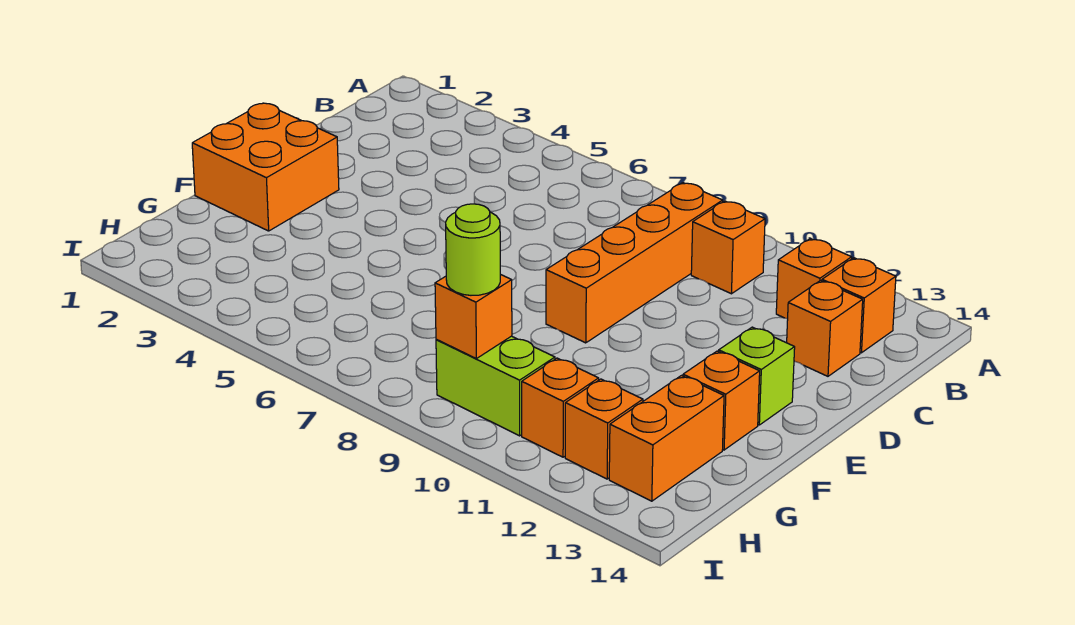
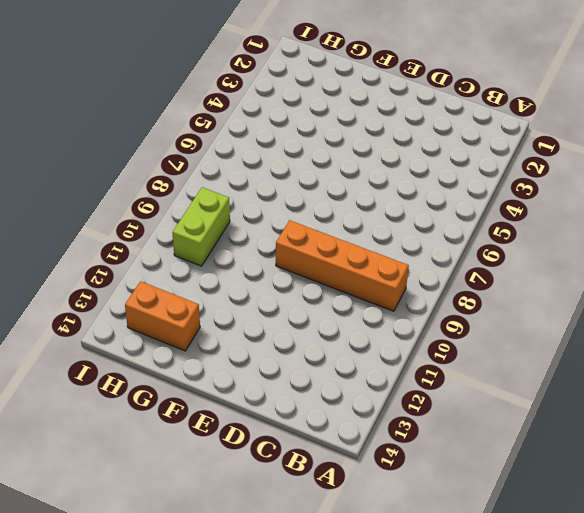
none -> orange brick B10 level 1
none -> orange brick B12 level 1
none -> orange brick B13 level 1

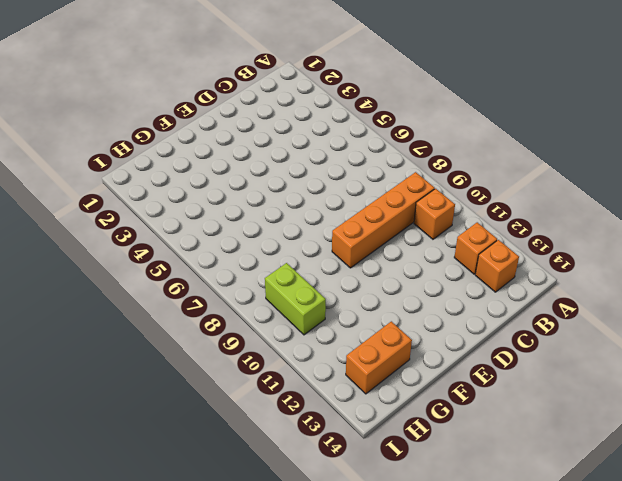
none -> orange brick C13 level 1
none -> orange brick E1:F2 level 1
none -> lime brick E13 level 1

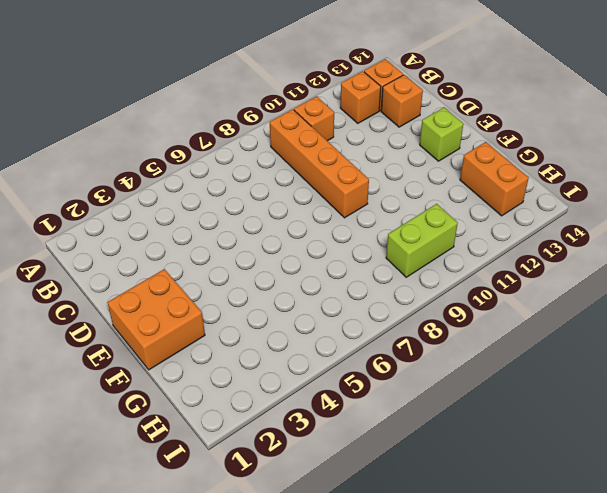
none -> orange brick F13 level 1
none -> orange brick H11 level 1
none -> orange brick H12 level 1

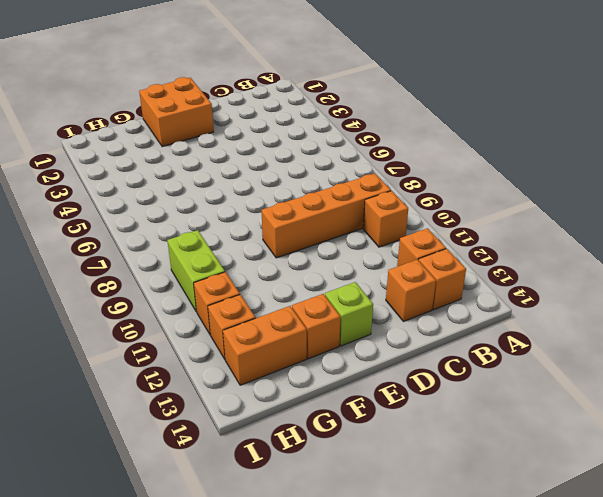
none -> orange brick H9 level 2
none -> lime round brick H9 level 3

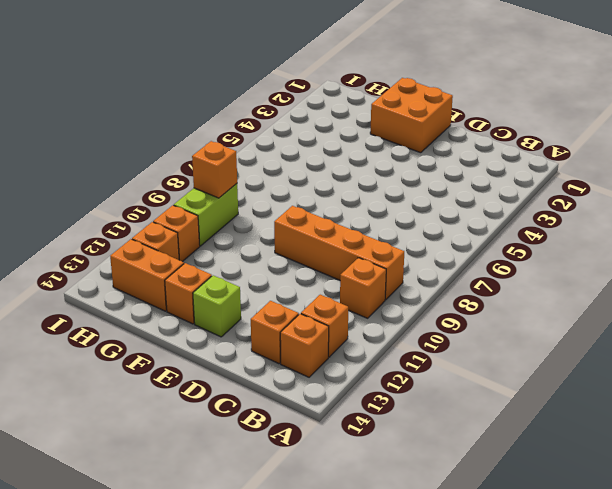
none -> lime round brick H9 level 3

